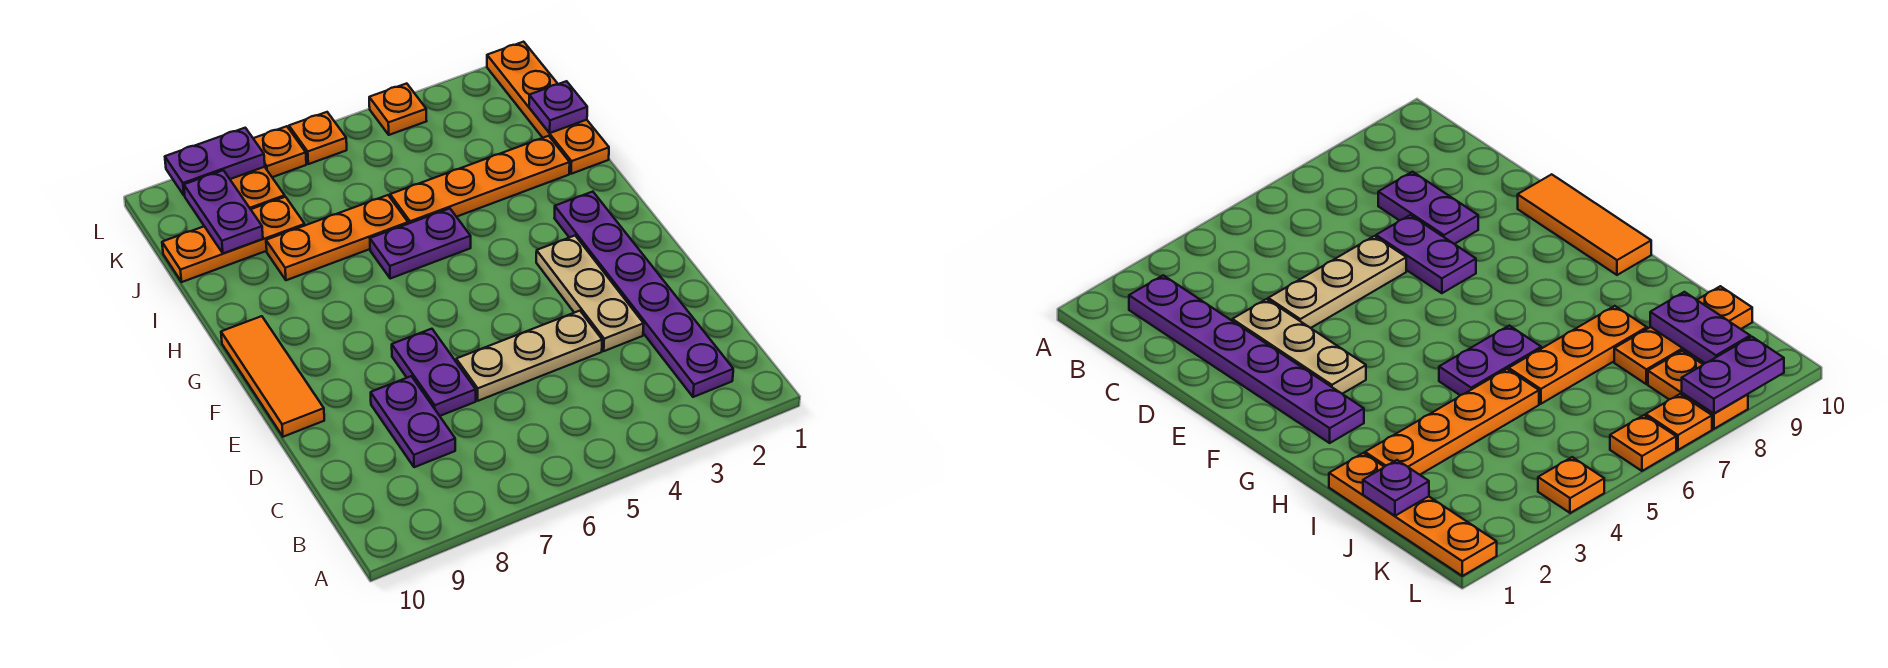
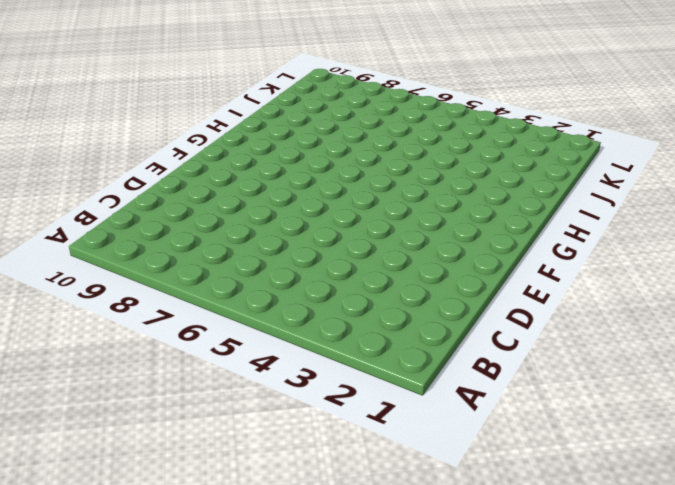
none -> purple plate B2:G2 level 1
none -> purple plate C8:D8 level 1
none -> tan plate D3:F3 level 1

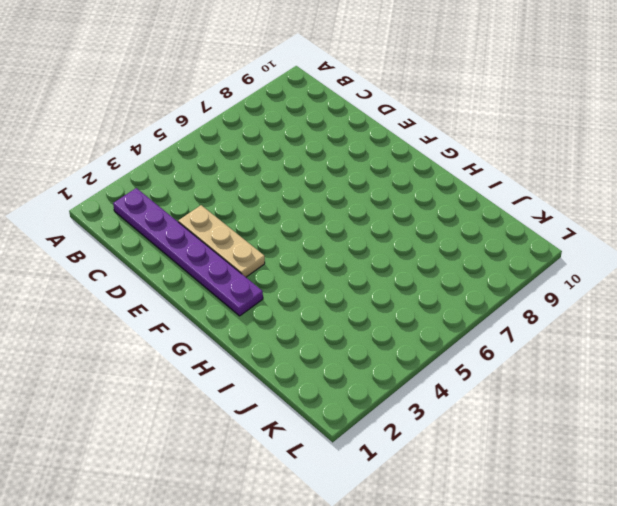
none -> purple plate C8:D8 level 1
none -> tan plate D4:D6 level 1
none -> purple plate D7:E7 level 1

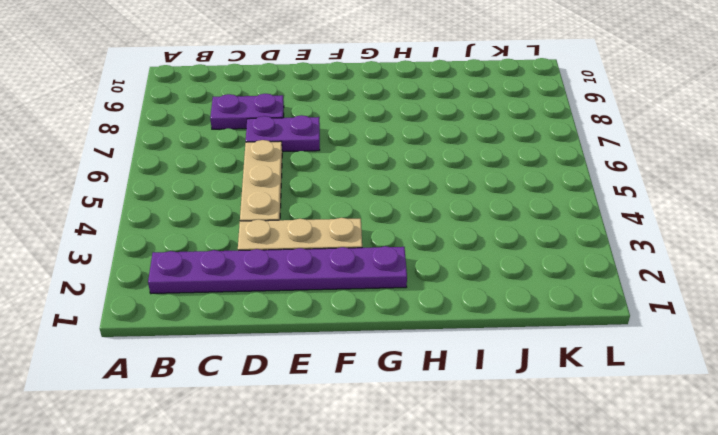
none -> orange tile E10:G10 level 1
none -> purple plate H5:H6 level 1
none -> orange plate I1:L1 level 1

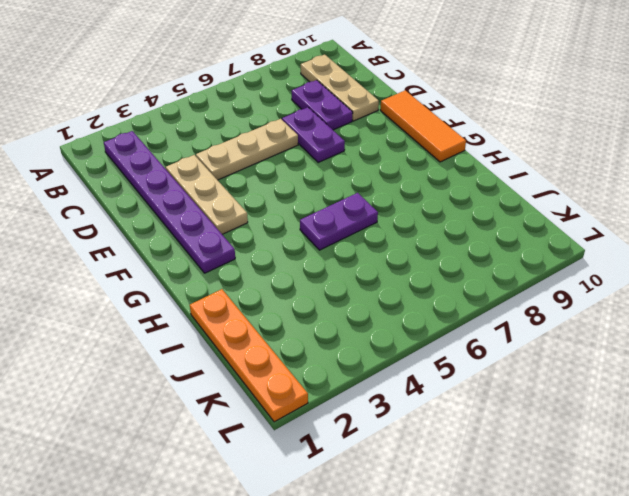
tan plate B9:D9 level 1 -> none
none -> orange plate I2:I5 level 1
none -> orange plate I6:I8 level 1
none -> orange plate J8:J10 level 1

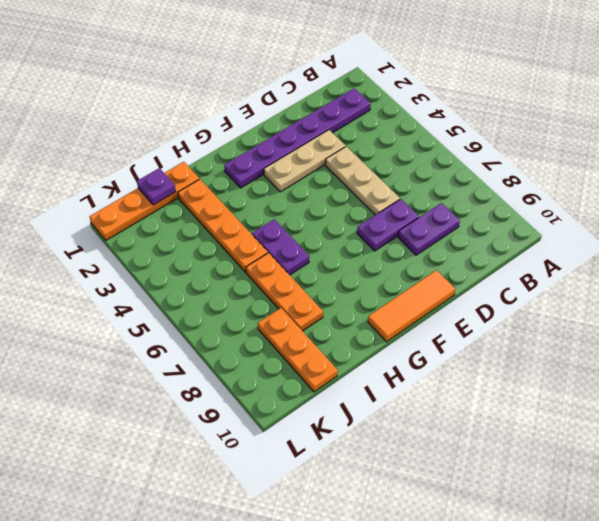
none -> orange plate K8:L8 level 1
none -> orange plate L4 level 1
none -> orange plate L6 level 1

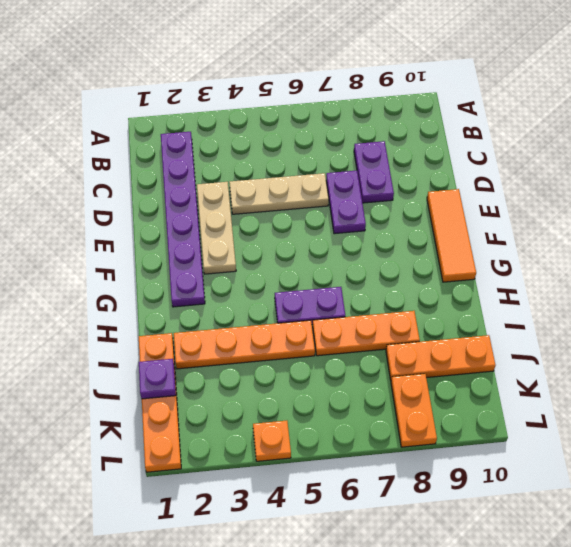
none -> orange plate L6 level 1
none -> orange plate L7 level 1
none -> purple plate J9:K9 level 2

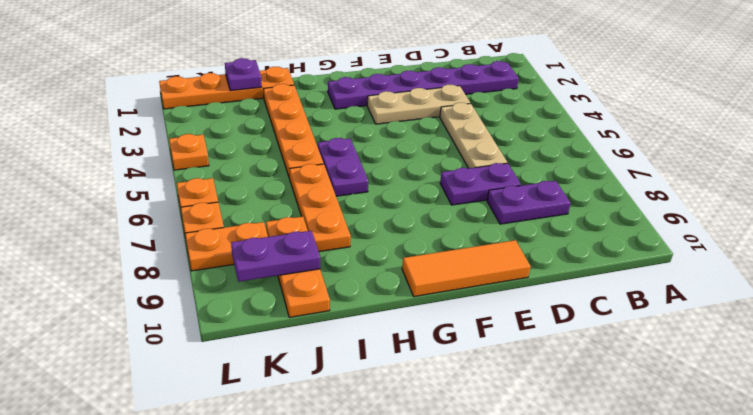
none -> purple plate L8:L9 level 2

